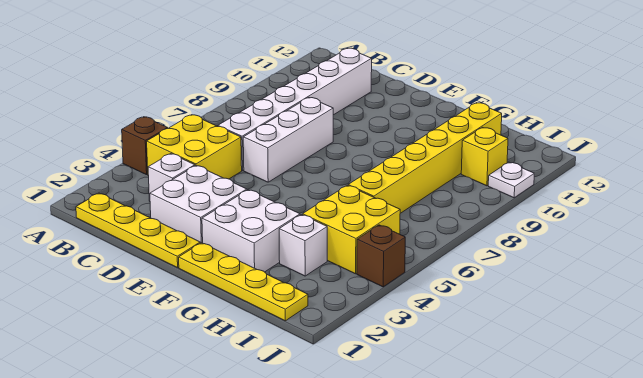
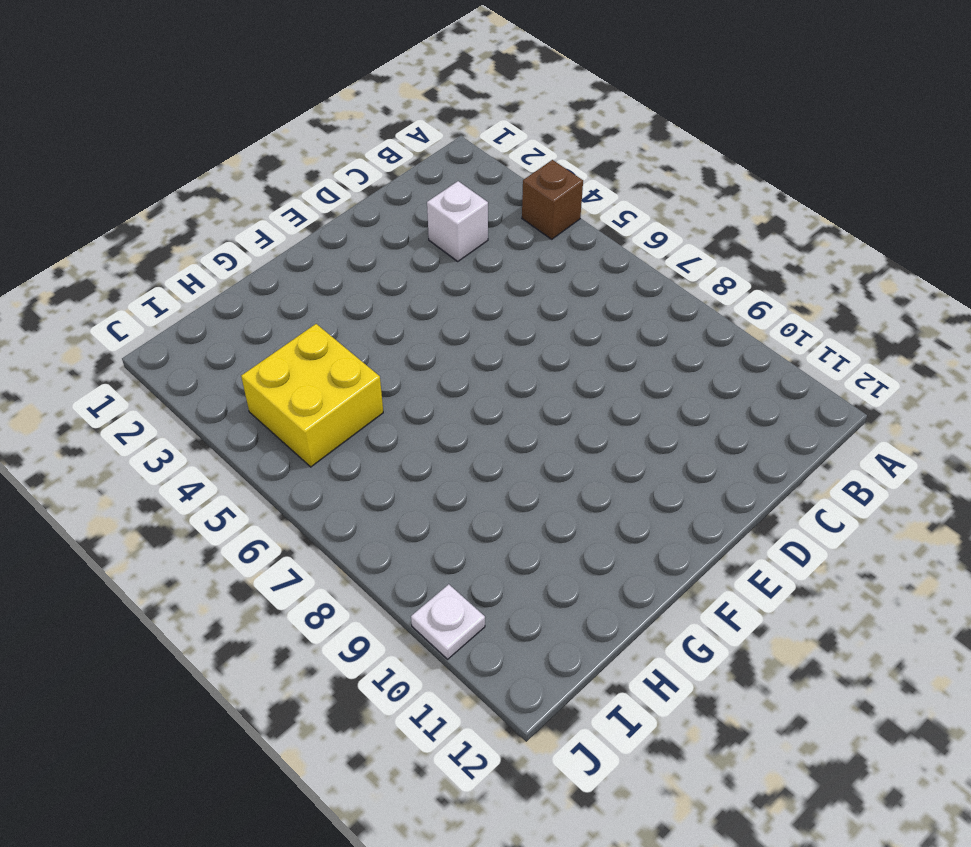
none -> yellow plate B1:E1 level 1
none -> yellow brick B4:C5 level 1
none -> white brick C6:C11 level 1

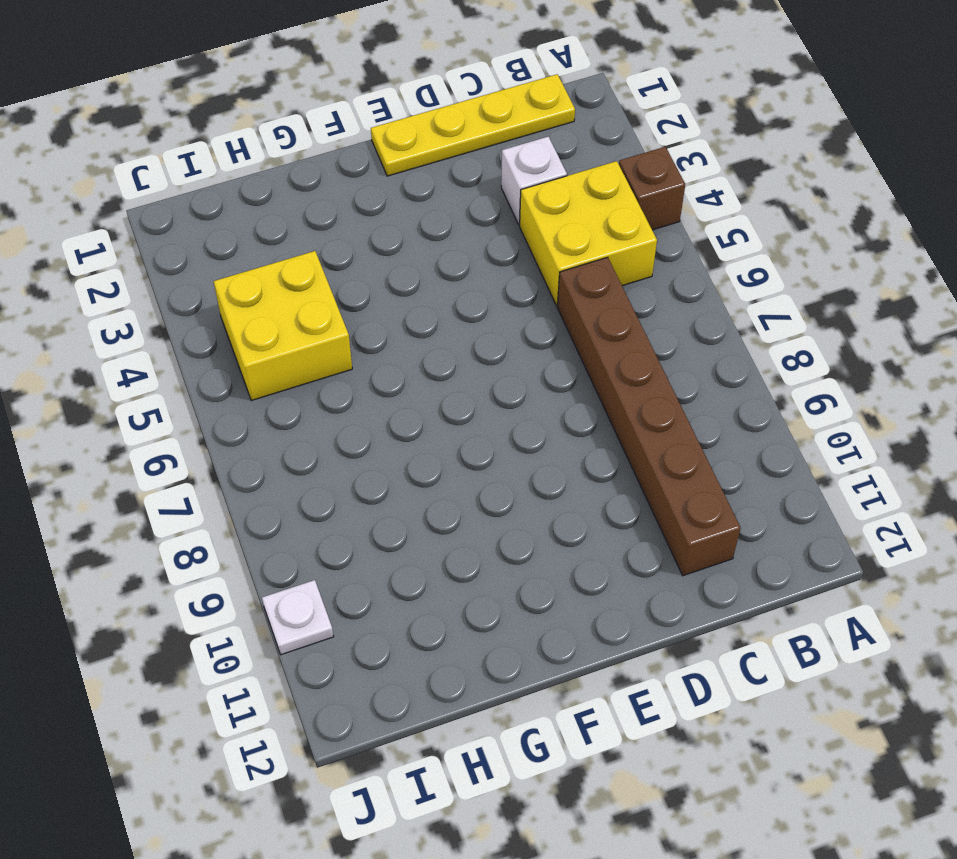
brown brick C6:C11 level 1 -> white brick C6:C11 level 1
none -> white brick D2:E3 level 1
none -> white brick D6:D8 level 1
none -> yellow plate F1:I1 level 1

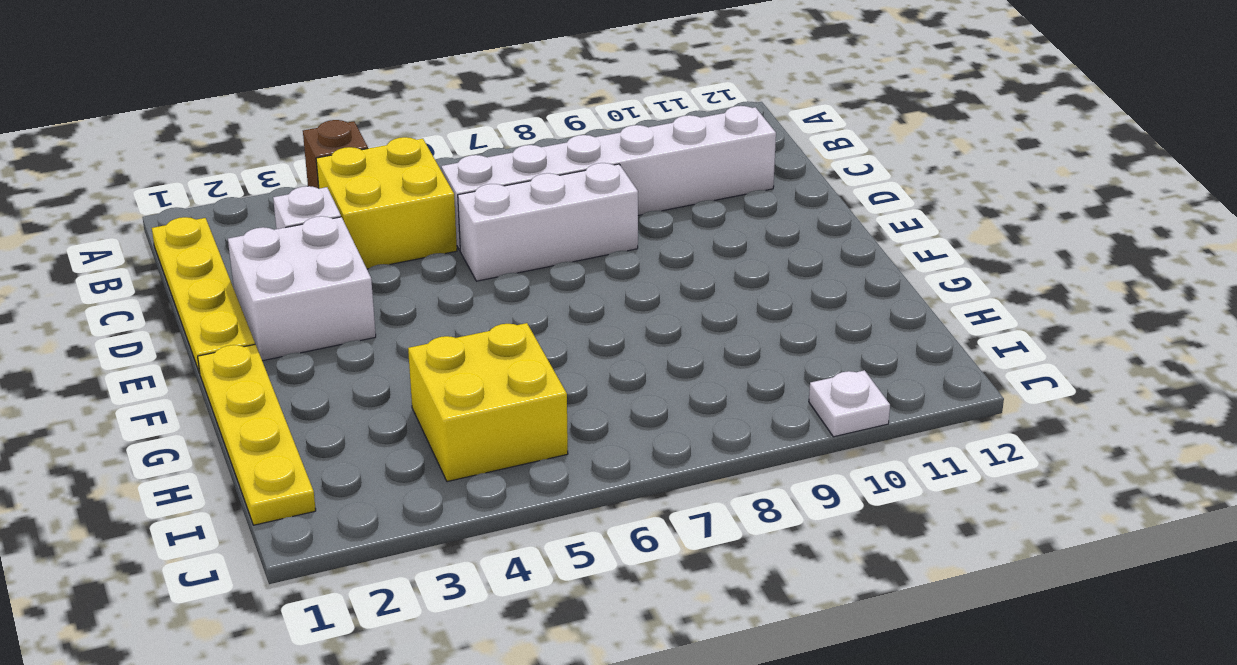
none -> white brick F2:G3 level 1
none -> white brick H3 level 1
none -> yellow brick H6:H11 level 1

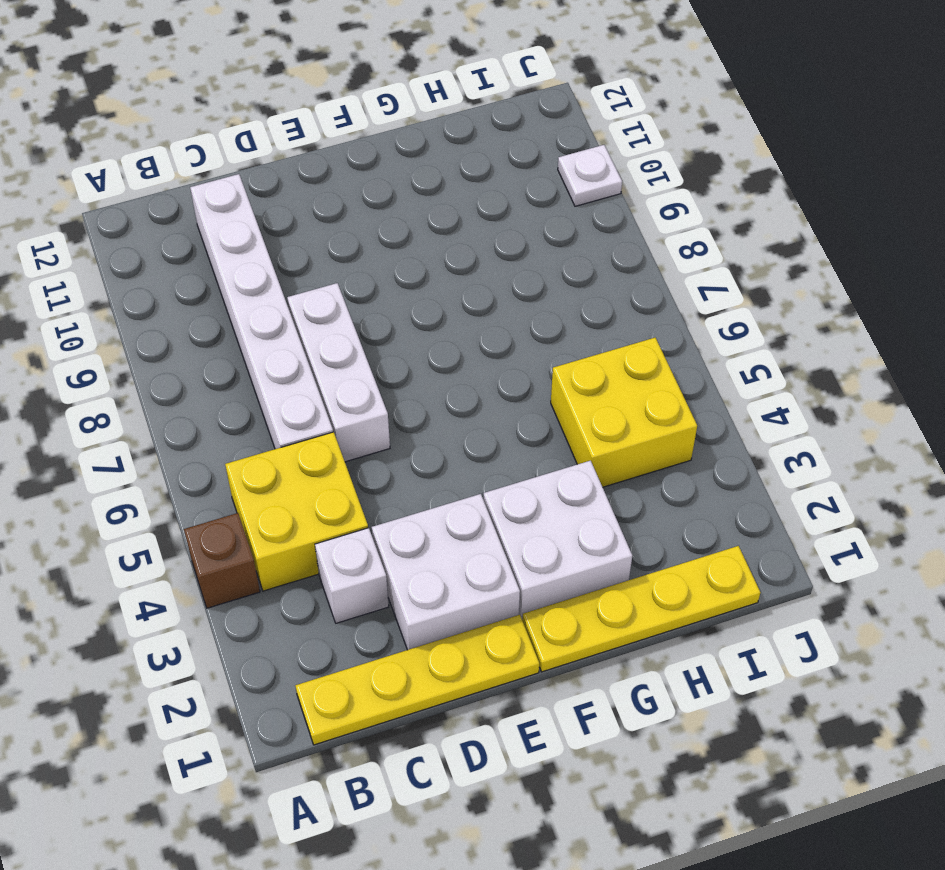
none -> white brick H3 level 1
none -> yellow brick H6:H11 level 1
none -> yellow brick I10 level 1

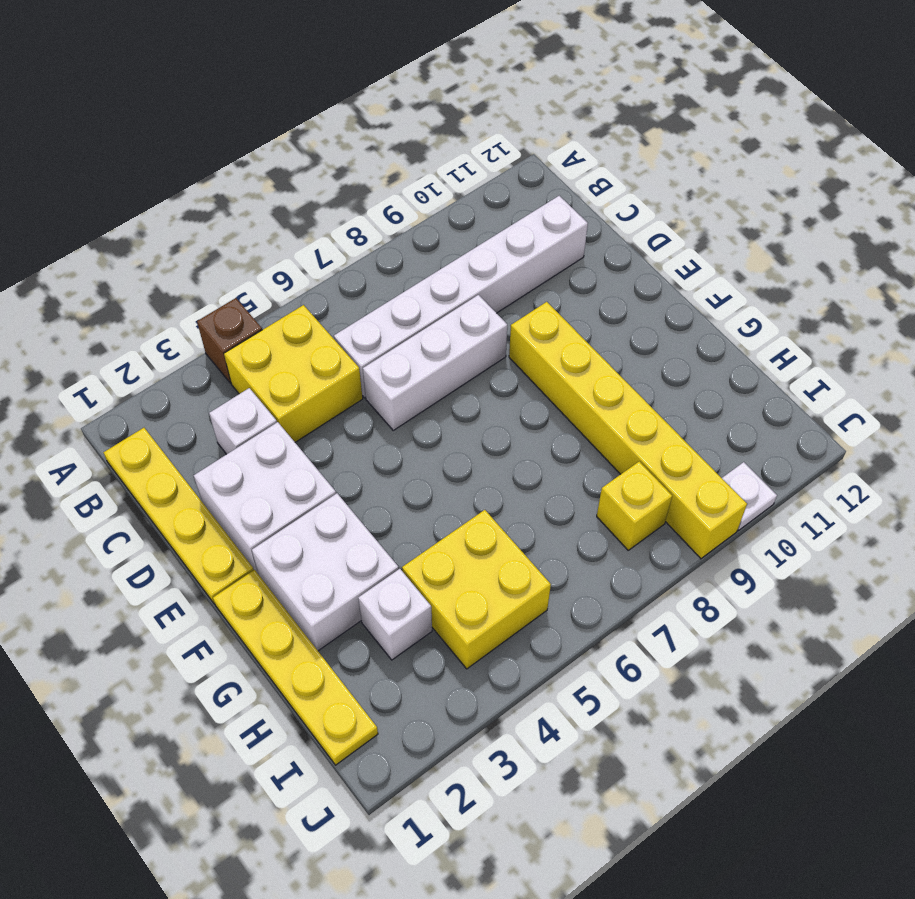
yellow brick E9:J9 level 1 -> yellow brick H6:H11 level 1
yellow brick I8 level 1 -> yellow brick I10 level 1
none -> brown brick J4 level 1

